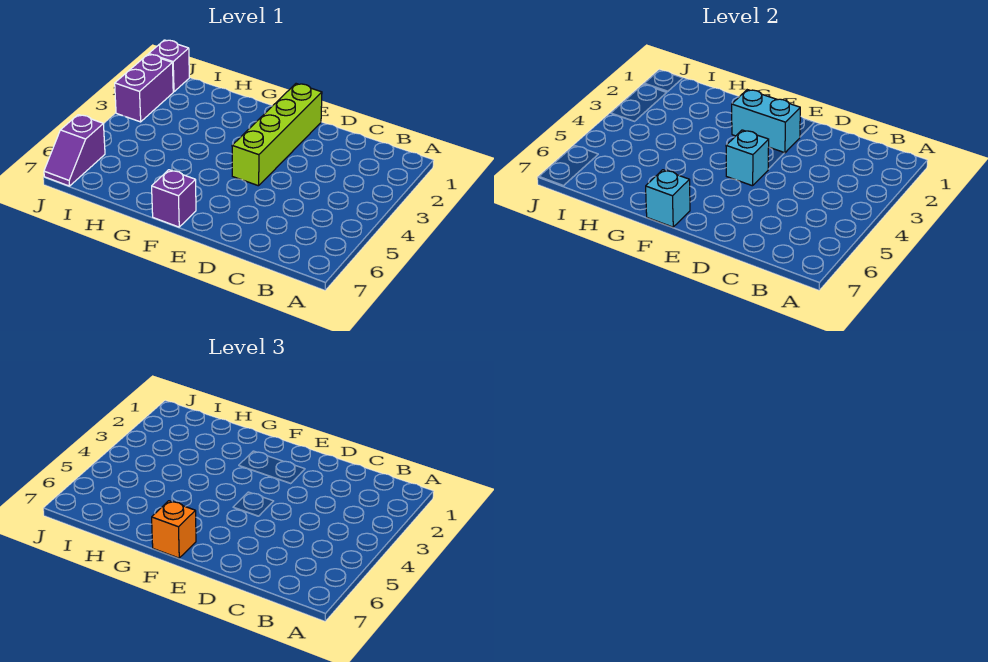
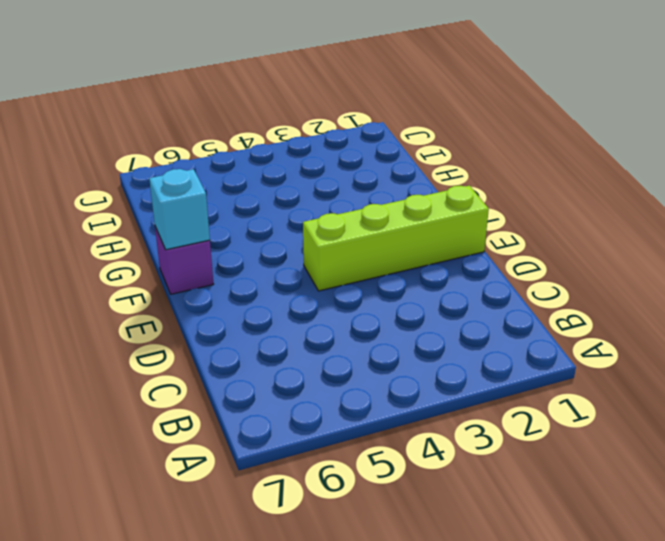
none -> purple brick J1 level 1
none -> purple brick J2:J3 level 1

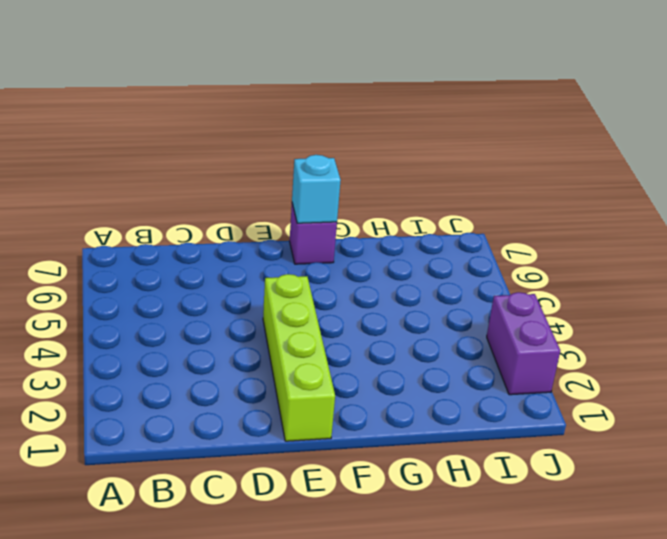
none -> purple brick J1 level 1
none -> purple slope J6:J7 level 1 top 6

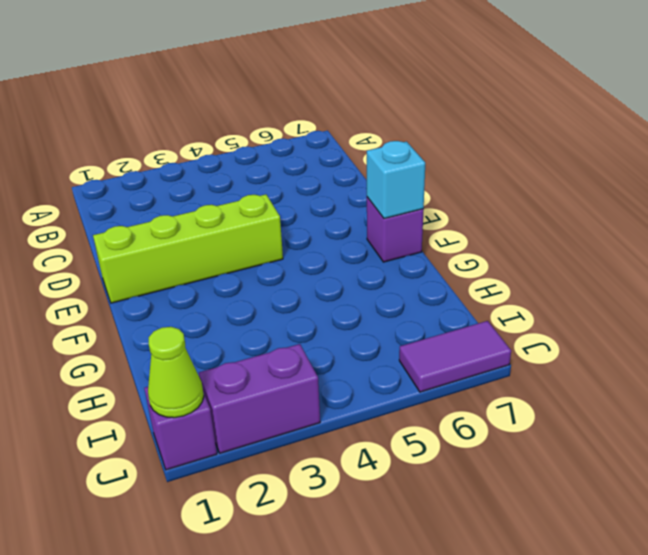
lime cone J1 level 2 -> none
purple tile J6:J7 level 1 -> purple slope J6:J7 level 1 top 6
none -> cyan brick E2:F2 level 2
none -> cyan brick E4 level 2

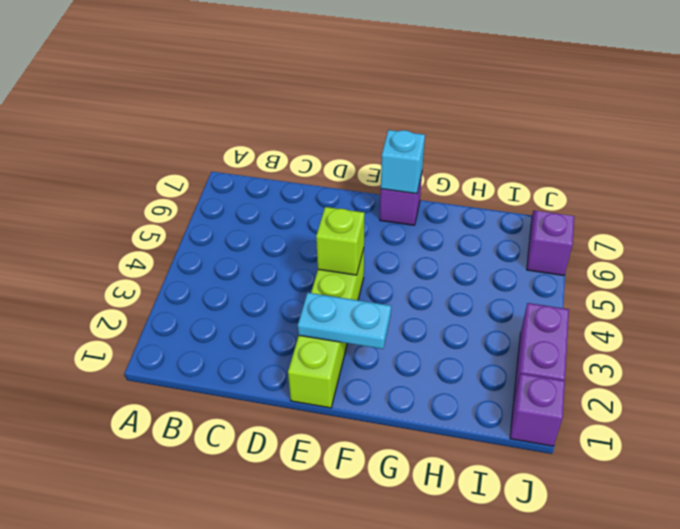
cyan plate E2:F2 level 2 -> cyan brick E2:F2 level 2
lime brick E4 level 2 -> cyan brick E4 level 2
none -> orange brick F7 level 3

